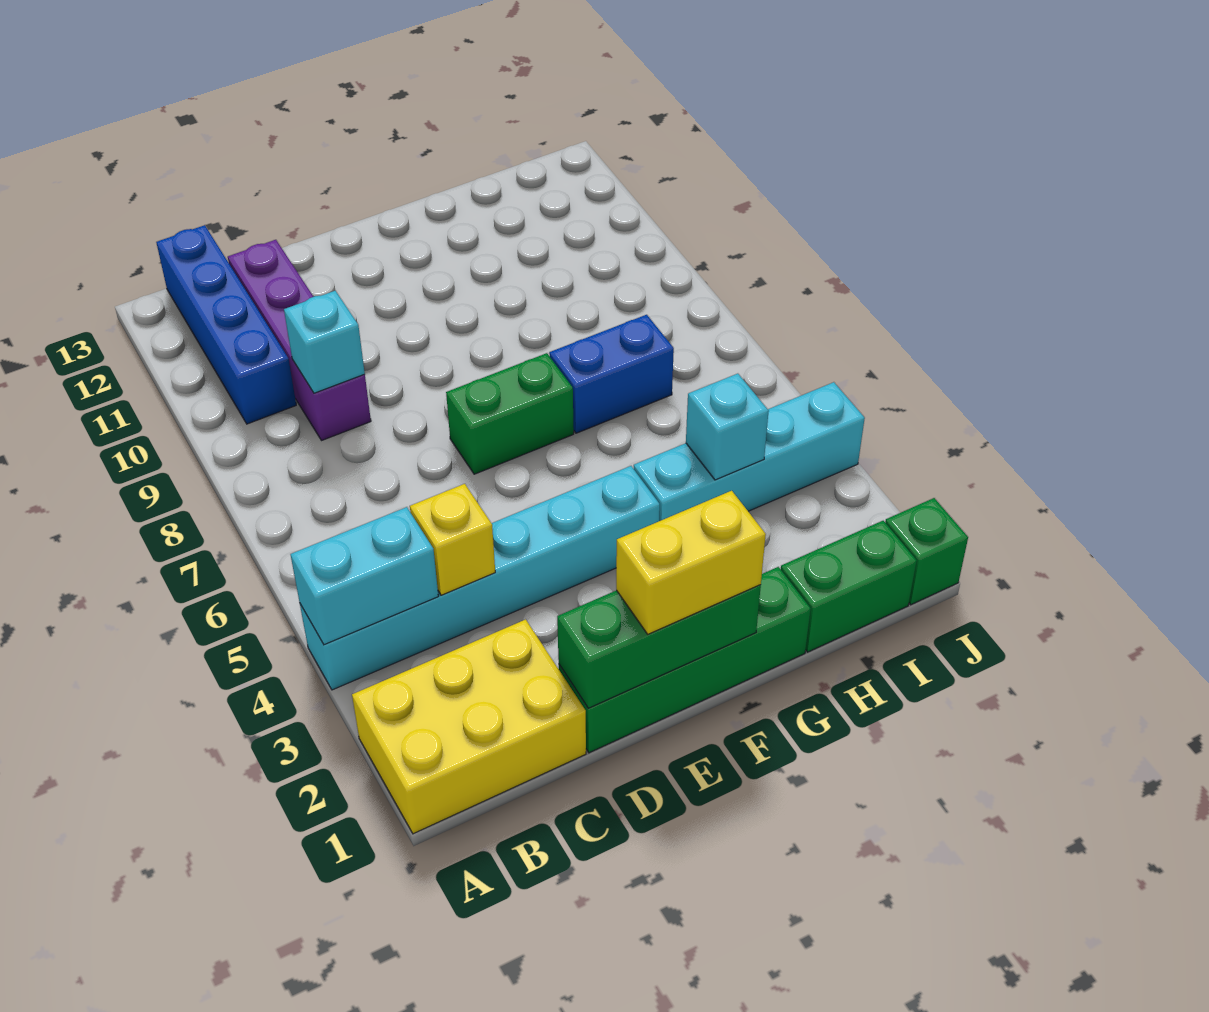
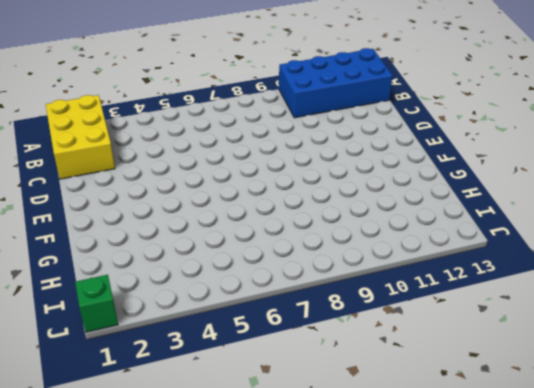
blue brick A10:B13 level 1 -> blue brick B10:B13 level 1
none -> cyan brick A4:F4 level 1
none -> purple brick C9:C12 level 1
none -> green brick D1:G1 level 1

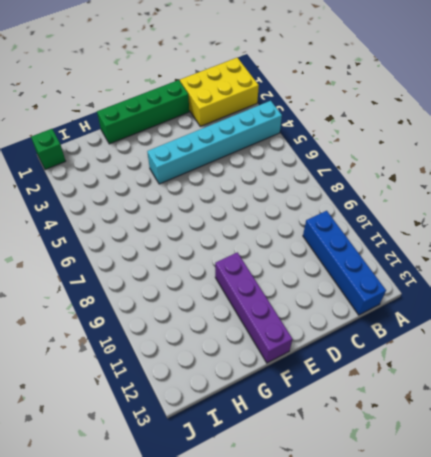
purple brick F10:F13 level 1 -> purple brick C9:C12 level 1
none -> green brick E7:F7 level 1
none -> cyan brick G4:J4 level 1
none -> blue brick G7:H7 level 1

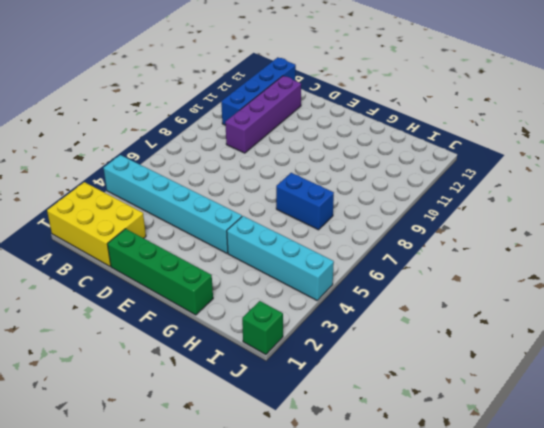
none -> green brick E7:F7 level 1
none -> green brick H1:I1 level 1
none -> cyan brick A4:B4 level 2

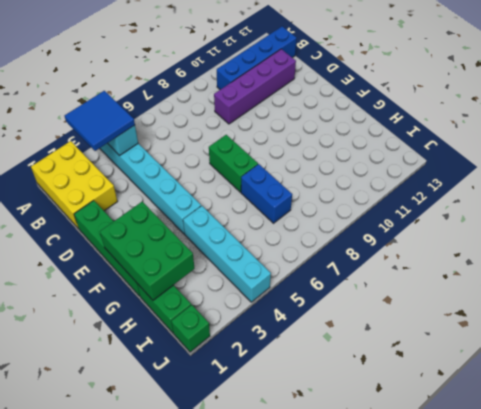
blue tile A3:B4 level 3 -> none
green brick F1:H2 level 2 -> green brick D1:F1 level 2
none -> yellow brick C4 level 2
none -> cyan brick C9 level 2
none -> cyan brick H4 level 2

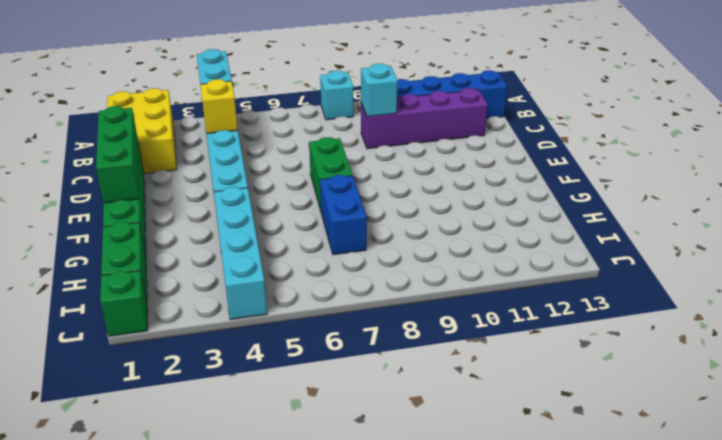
cyan brick A8 level 1 -> cyan brick H4 level 2
none -> yellow brick E1:F1 level 3

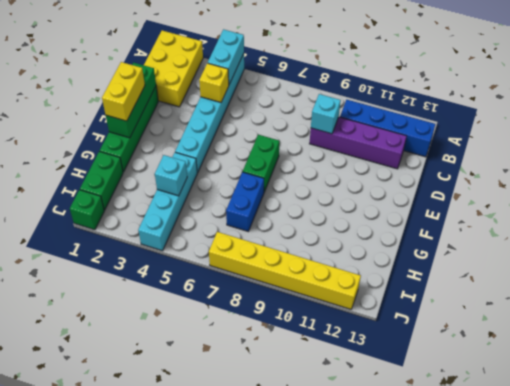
yellow brick J7:J12 level 1 -> none

